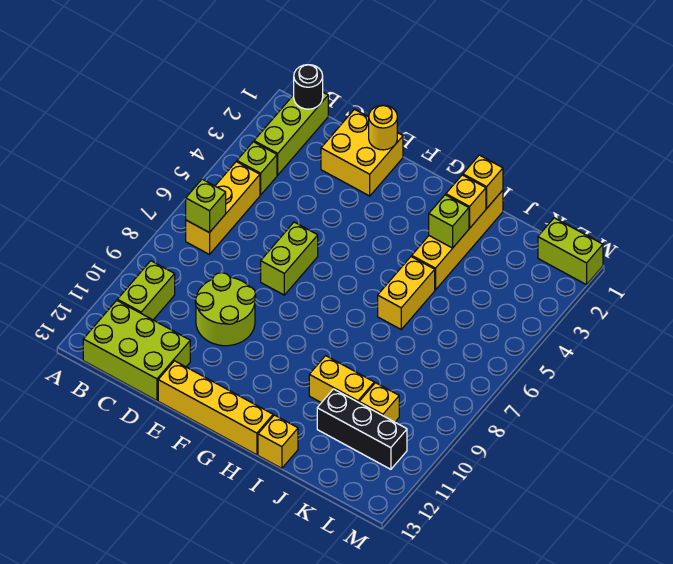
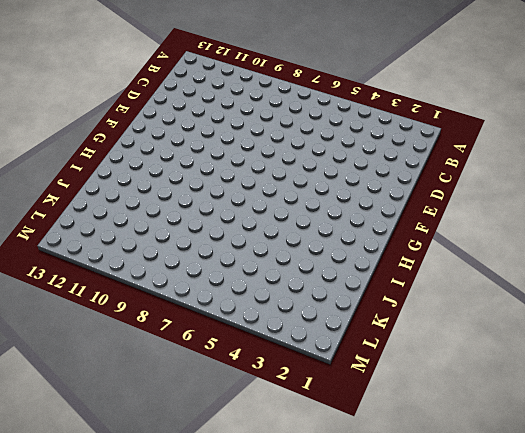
none -> lime brick B1:B3 level 1
none -> lime brick B4 level 1
none -> yellow brick B5:B7 level 1

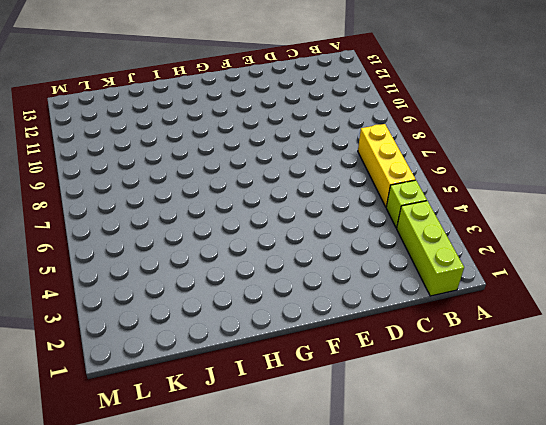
none -> lime brick B10:B11 level 1
none -> lime brick B12:D13 level 1
none -> yellow brick D1:E2 level 1

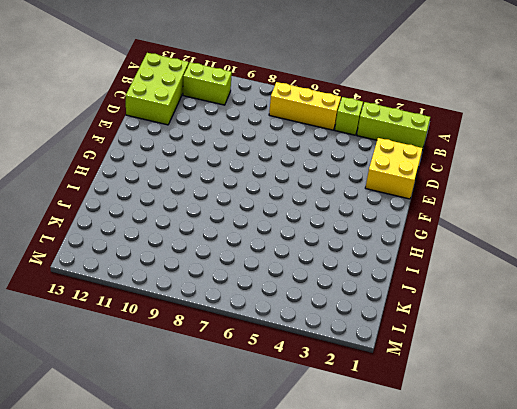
none -> lime round brick D9:E10 level 1
none -> lime brick E6:E7 level 1
none -> yellow brick E13:H13 level 1

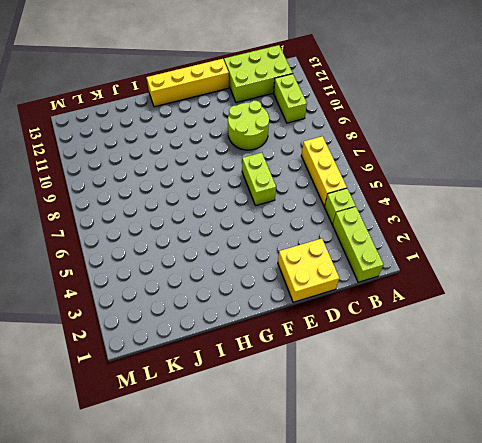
none -> yellow brick I1:I4 level 1
none -> yellow brick I5:I6 level 1
none -> yellow brick I10:J10 level 1

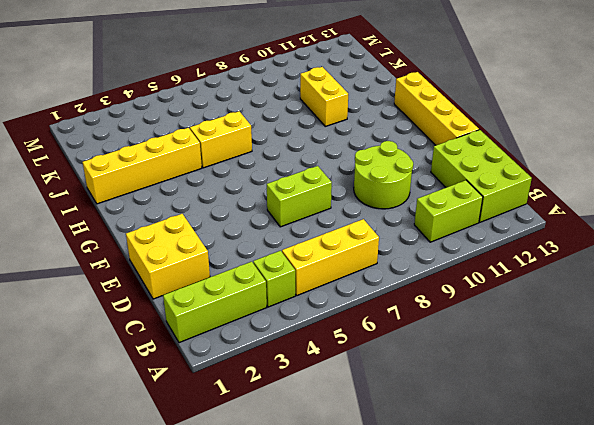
none -> yellow brick I13 level 1
none -> black brick J11:L11 level 1
none -> yellow brick K10 level 1

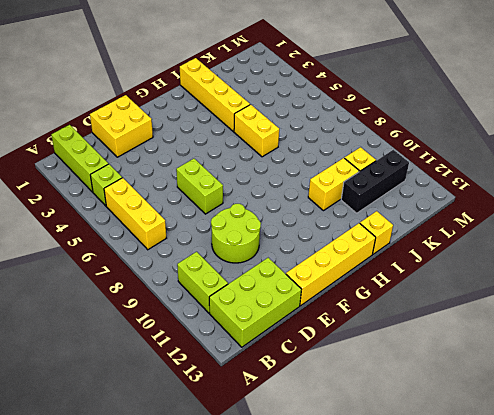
none -> lime brick L1:M1 level 1
none -> black round brick B1 level 2
none -> lime brick B7 level 2

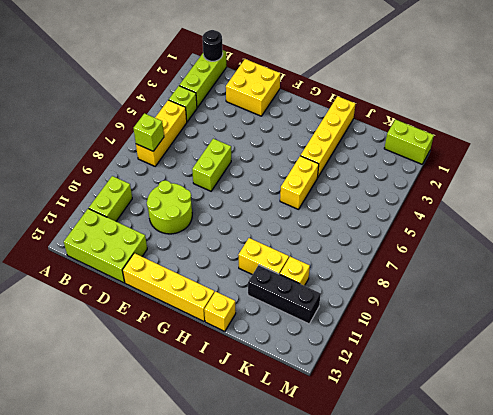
none -> yellow round brick E1 level 2
none -> yellow brick I1 level 2
none -> yellow brick I2 level 2

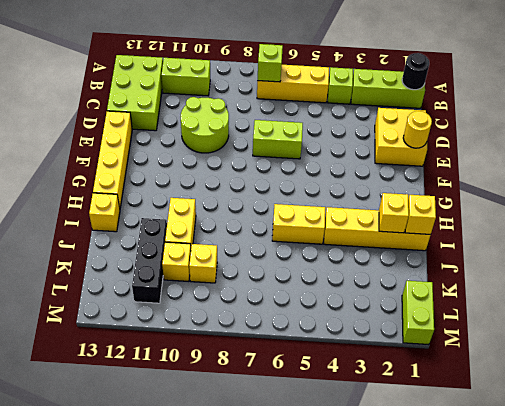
yellow brick K9 level 1 -> none
none -> lime brick I3 level 2

